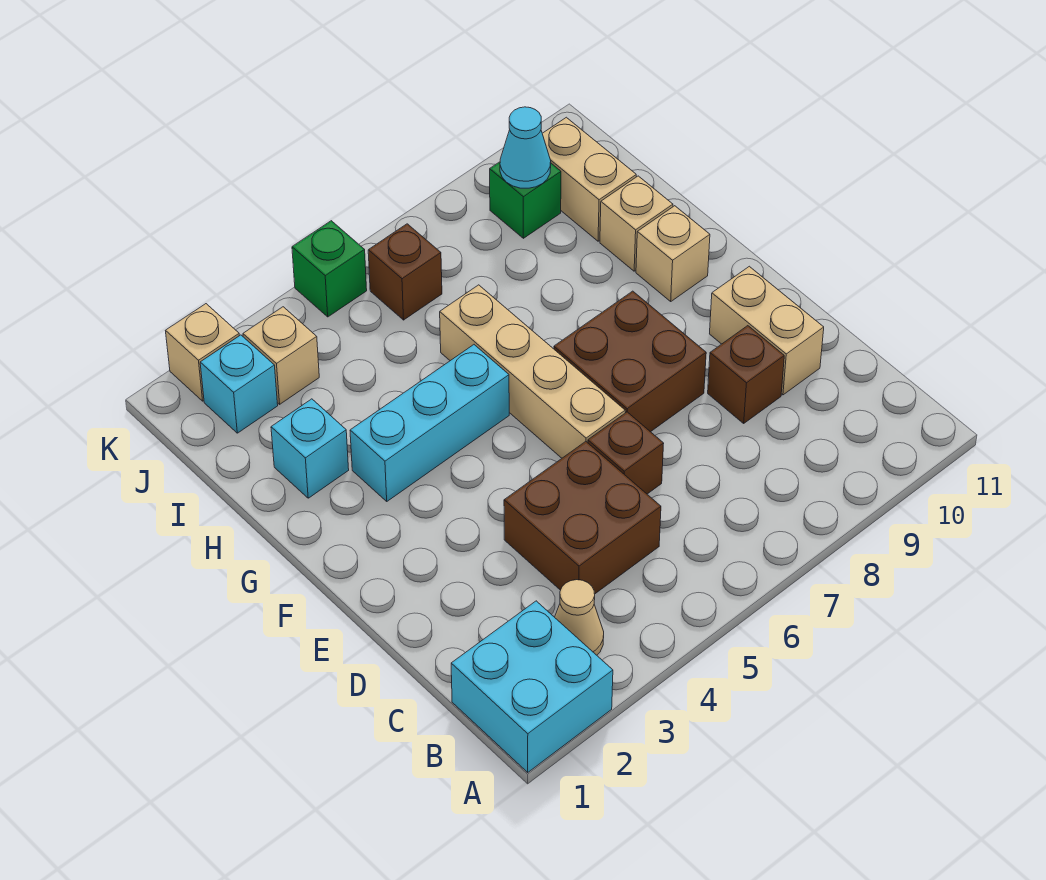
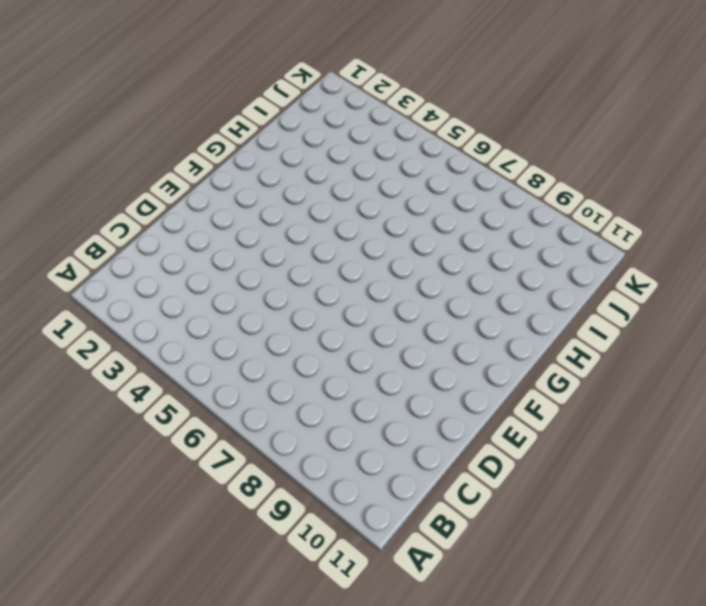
none -> cyan brick A1:B2 level 1
none -> tan cone B3 level 1
none -> brown brick C4:D5 level 1

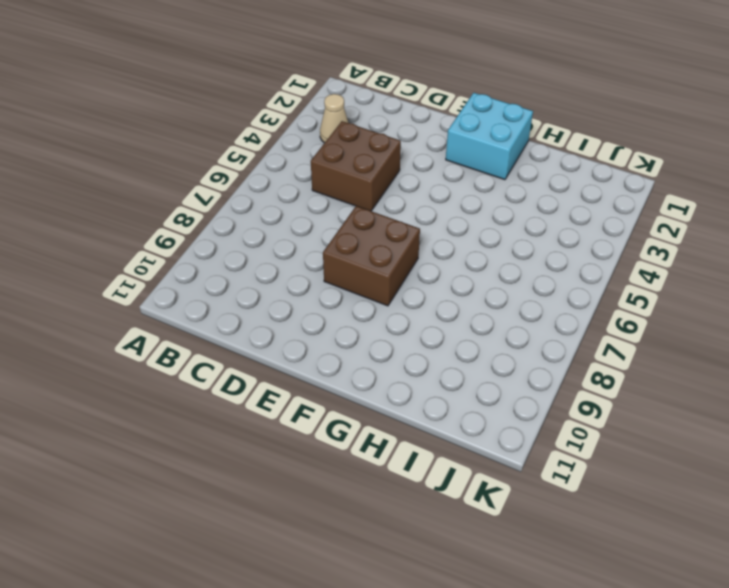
cyan brick F1:G2 level 1 -> cyan brick A1:B2 level 1
none -> brown brick D6 level 1
none -> brown brick D9 level 1
none -> tan brick D10:E10 level 1

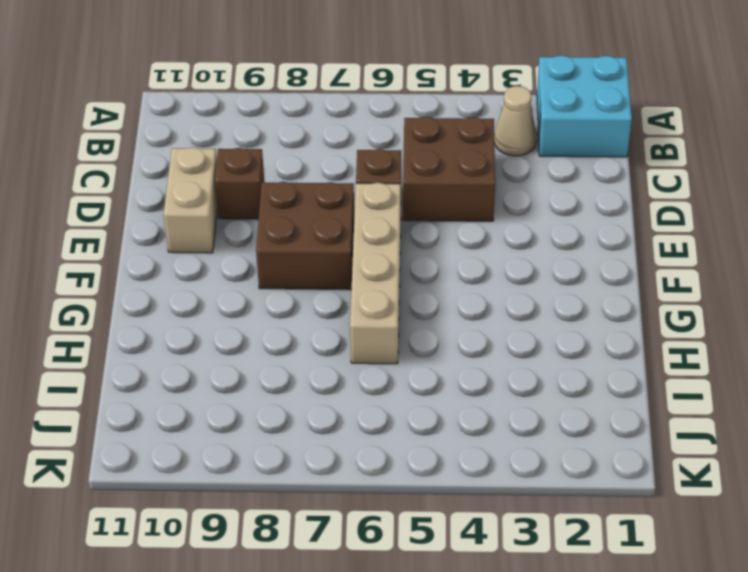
none -> cyan brick G3:G5 level 1
none -> tan brick G10 level 1
none -> cyan brick H2 level 1

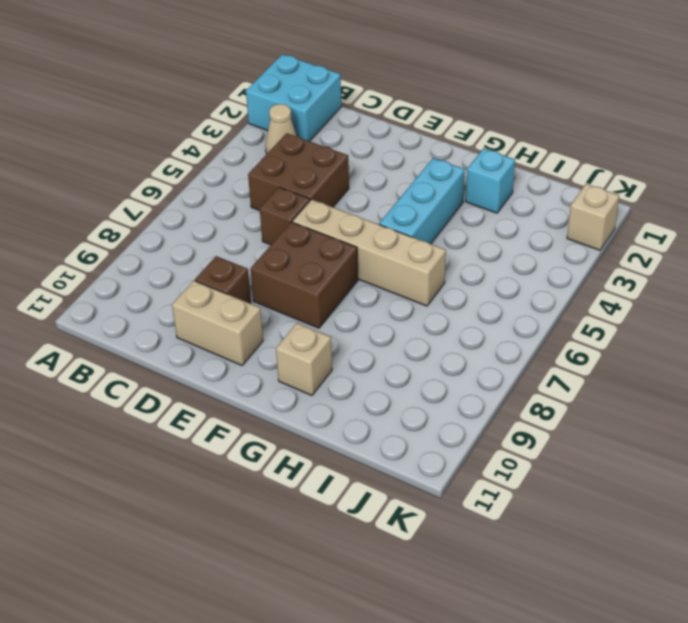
none -> tan brick H10 level 1
none -> tan brick I10:J10 level 1
none -> cyan brick J2 level 1

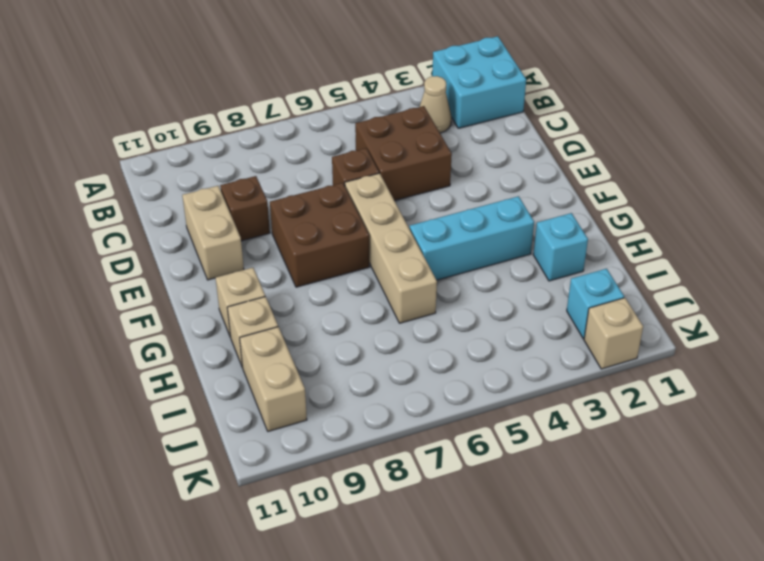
none -> tan brick J3 level 1
none -> brown brick J6 level 1
none -> green brick J9 level 1

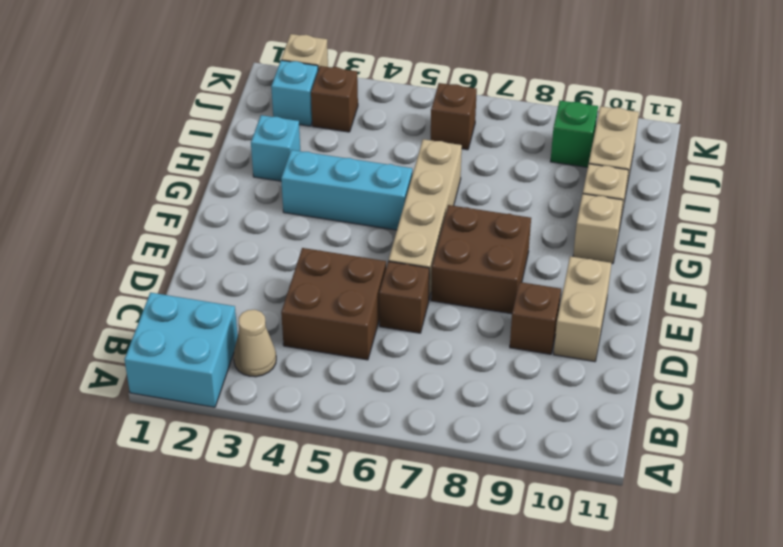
brown brick J3 level 1 -> tan brick J3 level 1
none -> green brick K5 level 1
none -> cyan cone J9 level 2

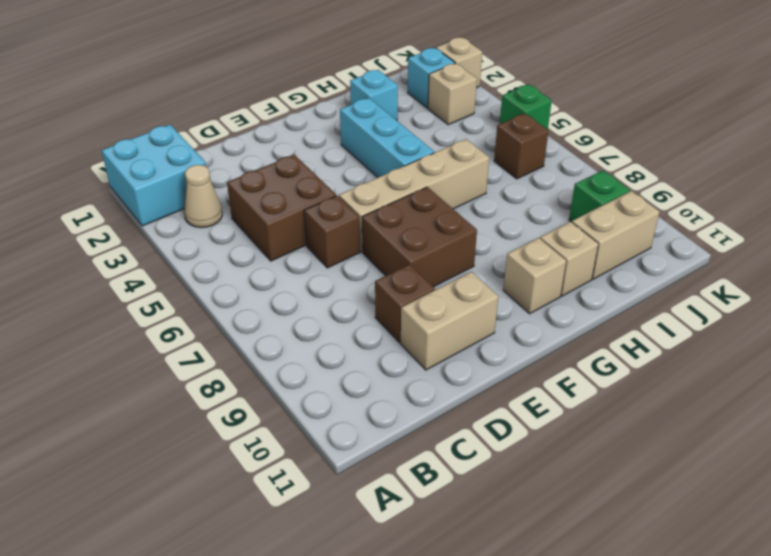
none -> cyan cone J9 level 2

